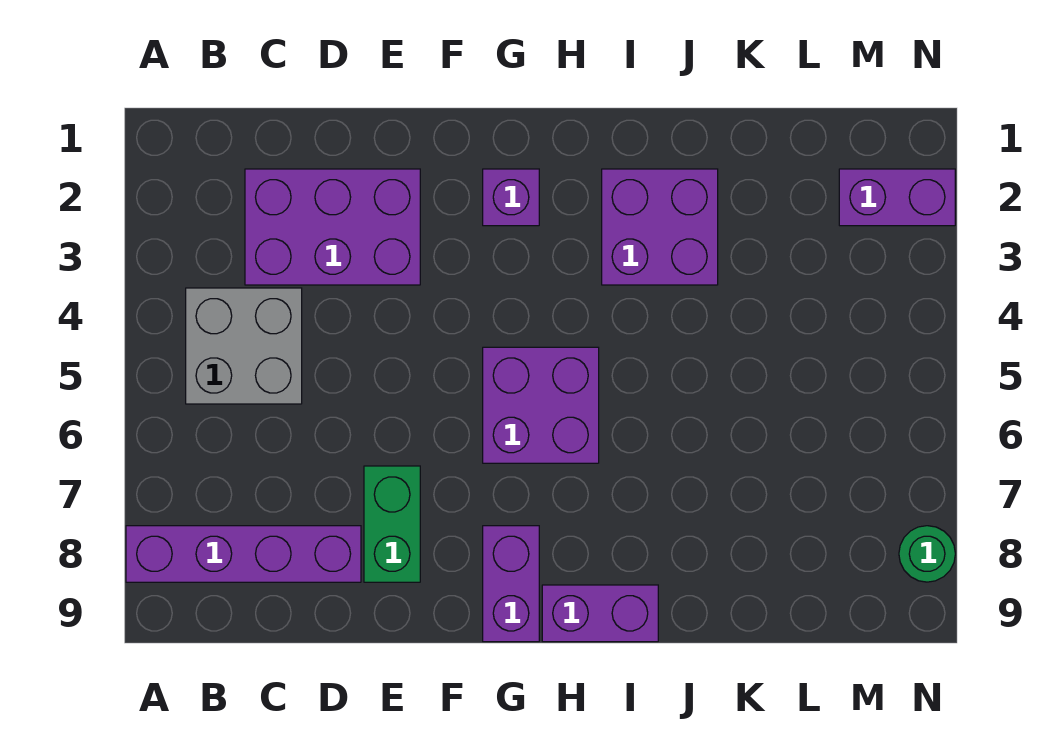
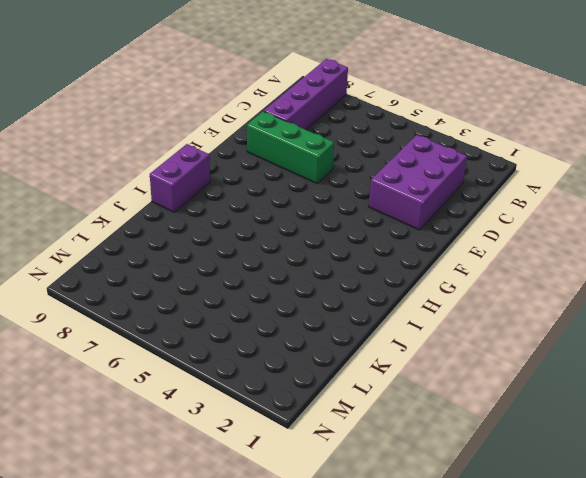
green brick E6:E8 level 1 -> green brick E7:E8 level 1
none -> grey brick B4:C5 level 1
none -> purple brick G2 level 1

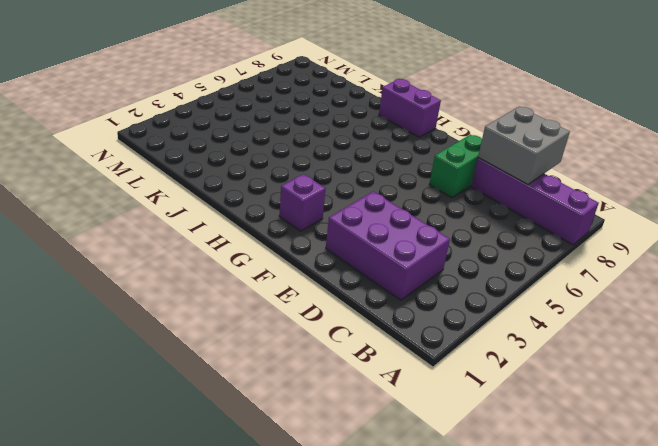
grey brick C8:D9 level 2 -> grey brick B4:C5 level 1
none -> purple brick G5:H6 level 1
none -> purple brick G8:G9 level 1

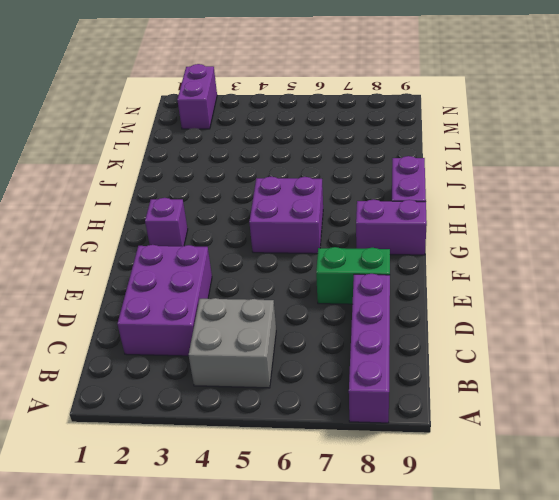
none -> purple brick I2:J3 level 1
none -> green round brick N8 level 1

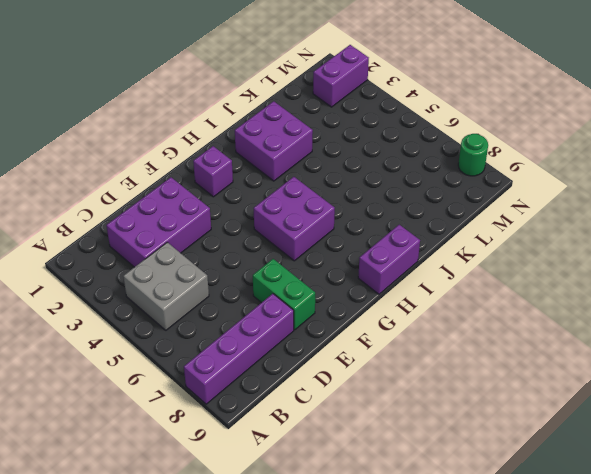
none -> purple brick G8:G9 level 1

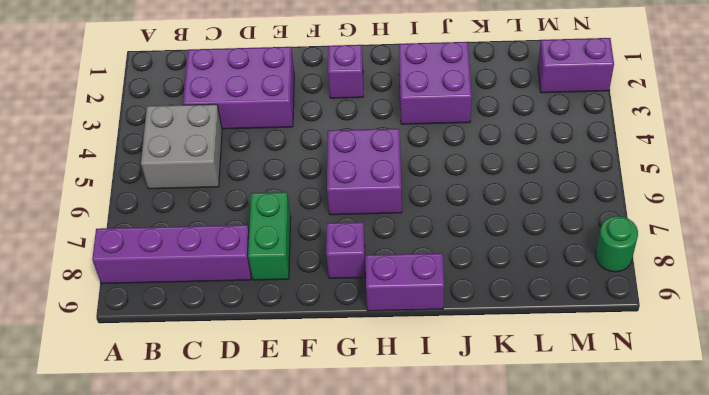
purple brick G8 level 1 -> purple brick G8:G9 level 1

